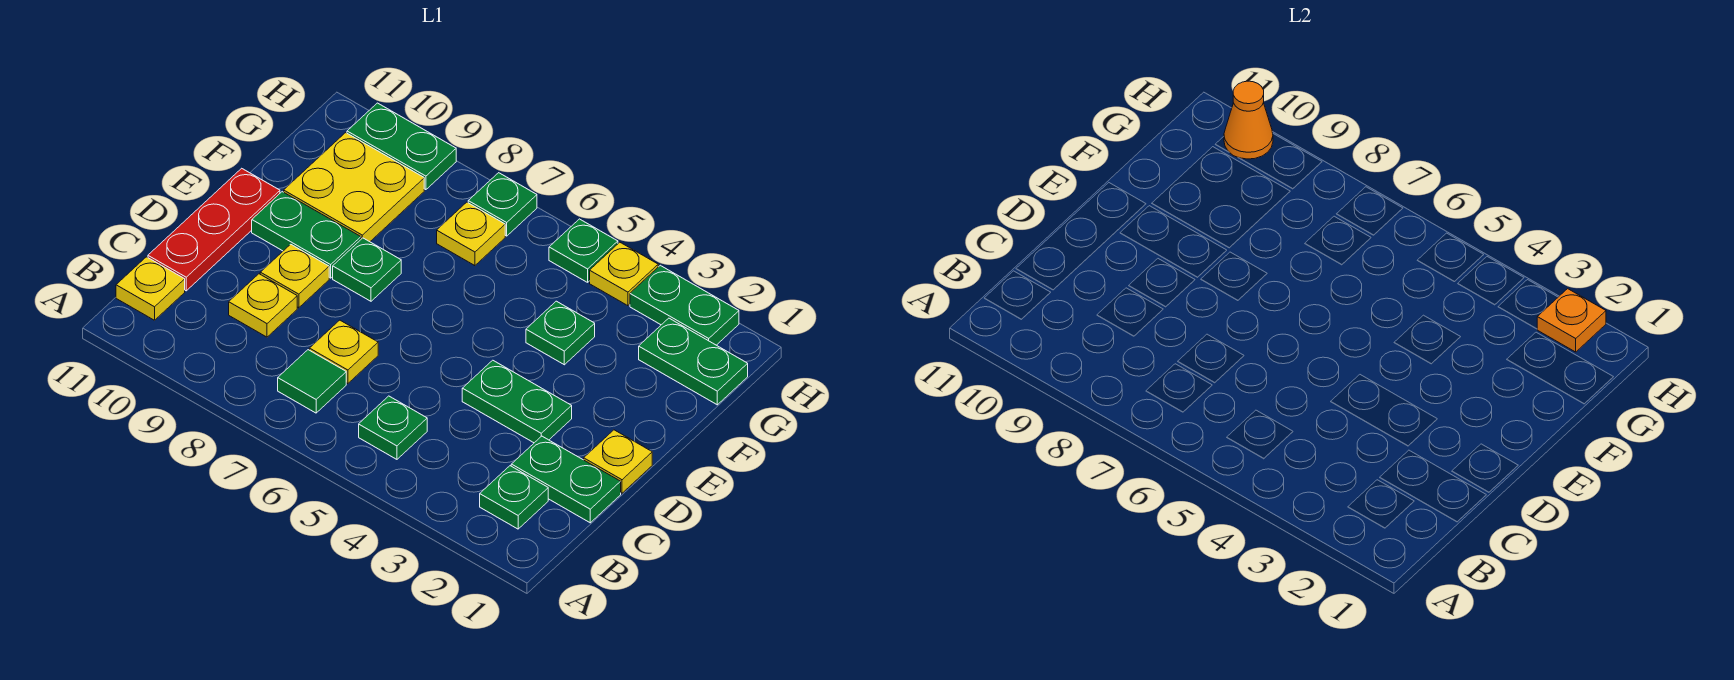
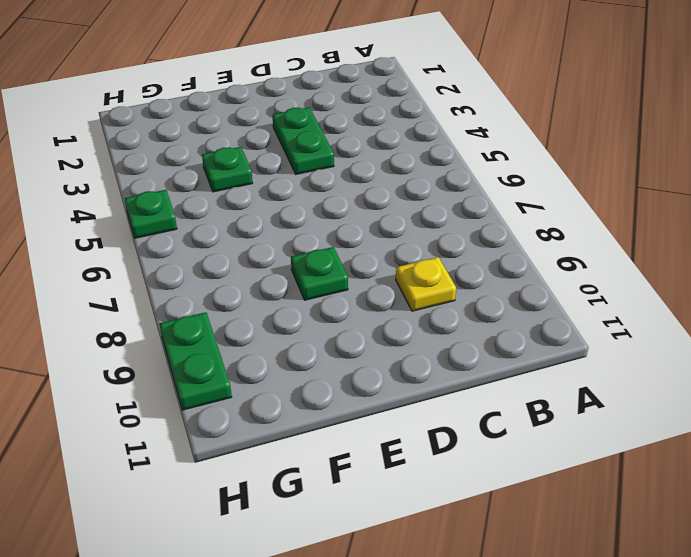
none -> green plate B2 level 1
none -> green plate B5 level 1
none -> green tile B7 level 1

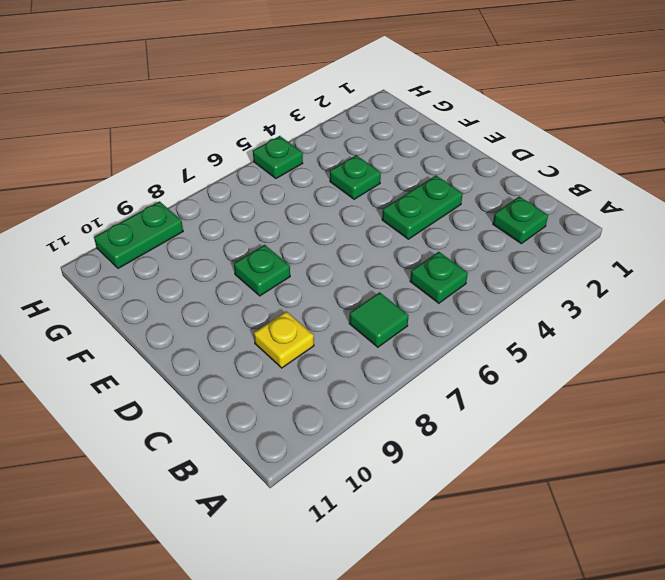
none -> yellow plate B11 level 1
none -> green plate C1:C2 level 1
none -> yellow plate C7 level 1

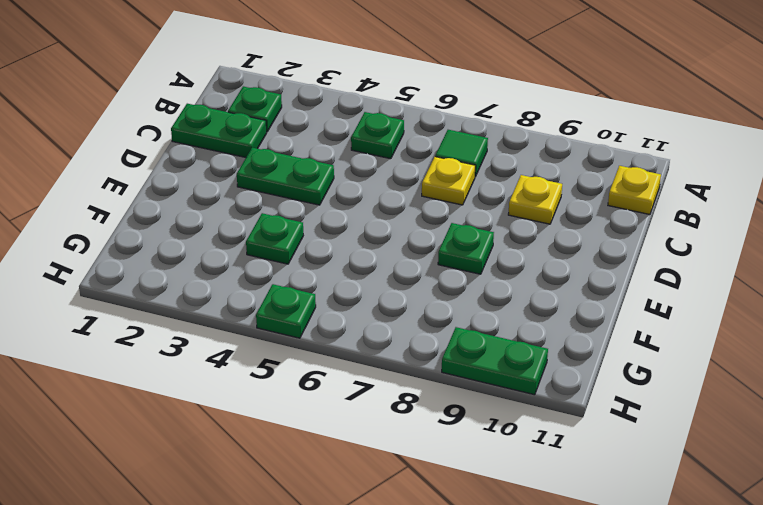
none -> red plate C11:E11 level 1
none -> yellow plate D1 level 1
none -> yellow plate D9 level 1

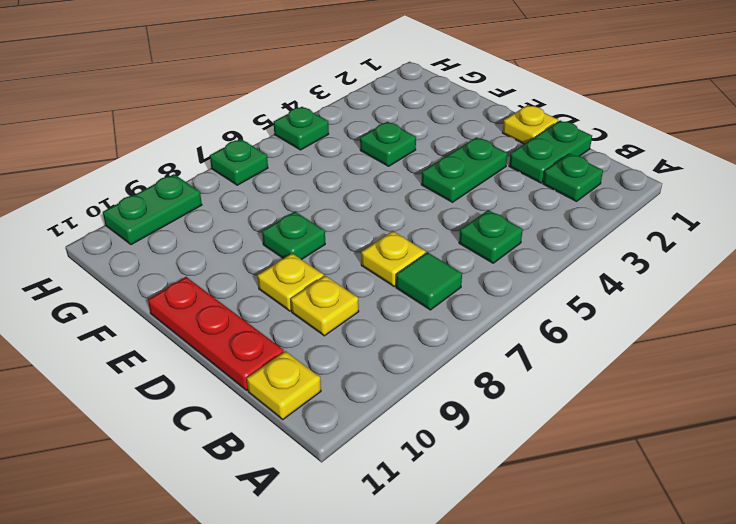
none -> green plate E9:E10 level 1
none -> yellow plate F9:G10 level 1
none -> green plate G1:G2 level 1

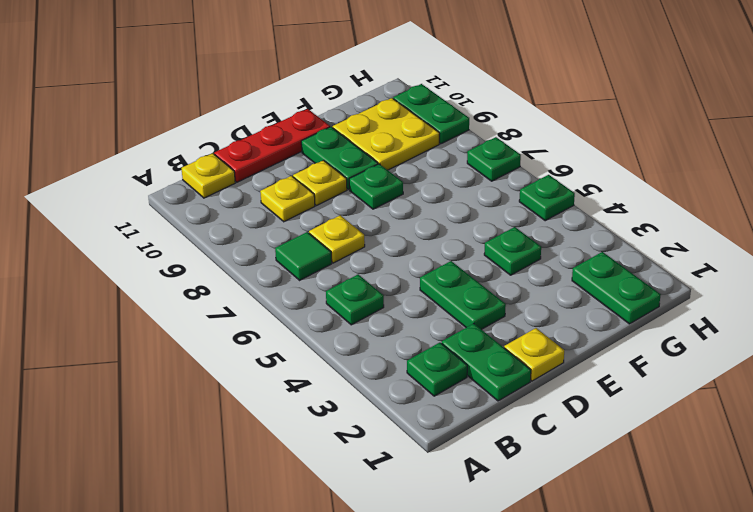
none -> yellow plate G7 level 1
none -> green plate H2:H3 level 1
none -> yellow plate H4 level 1

